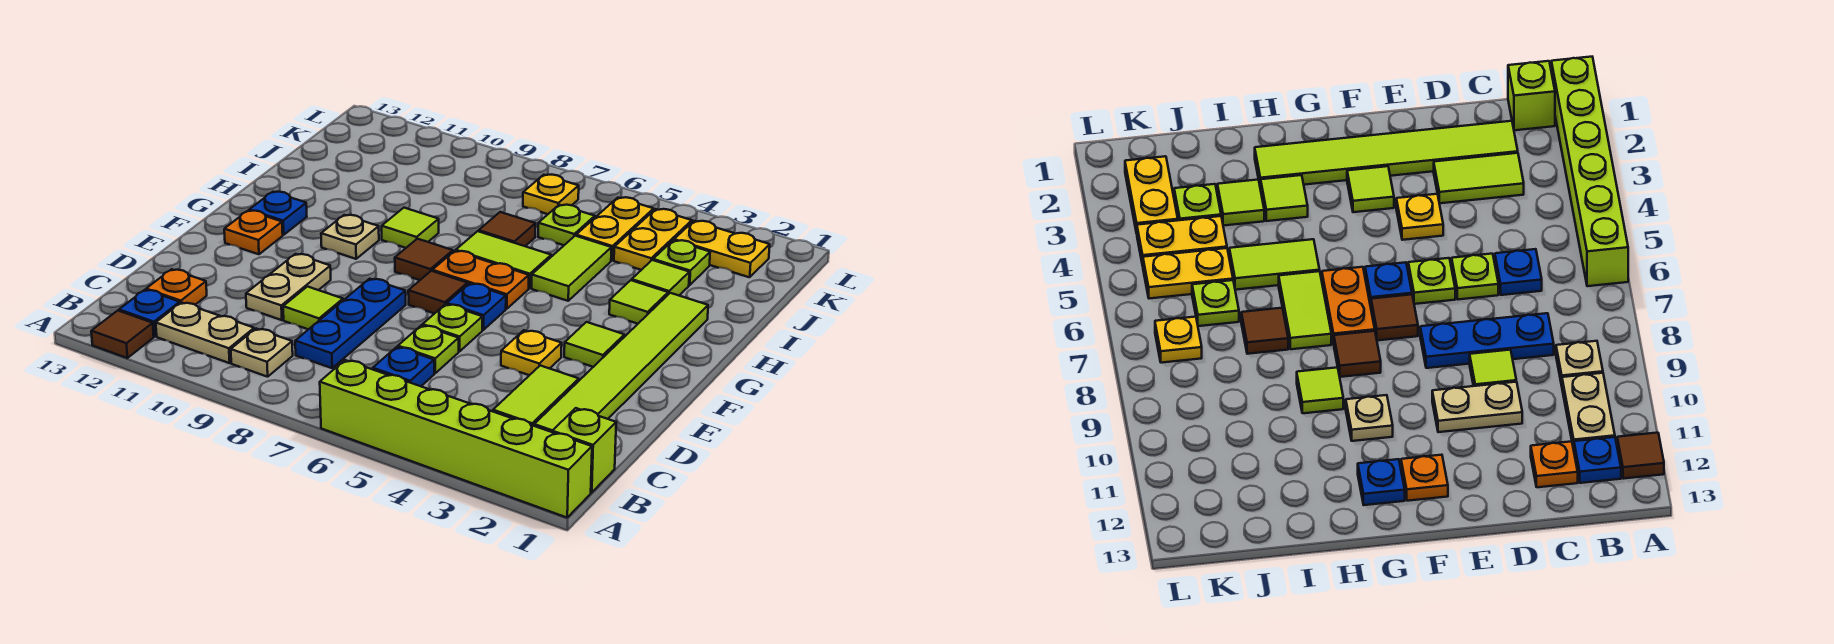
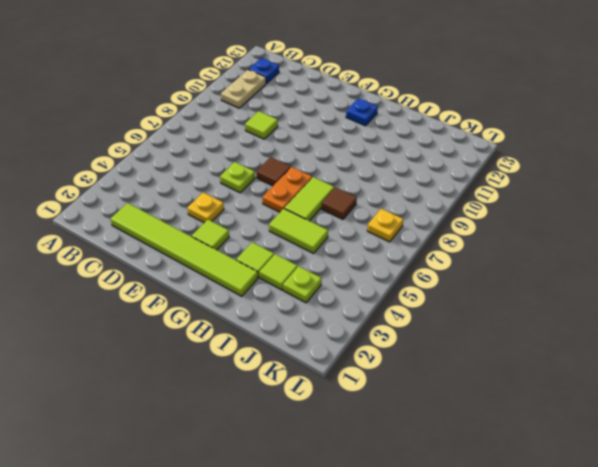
none -> lime brick A1:A6 level 1
none -> brown tile A12 level 1
none -> lime brick B1 level 1
none -> tan plate B9 level 1

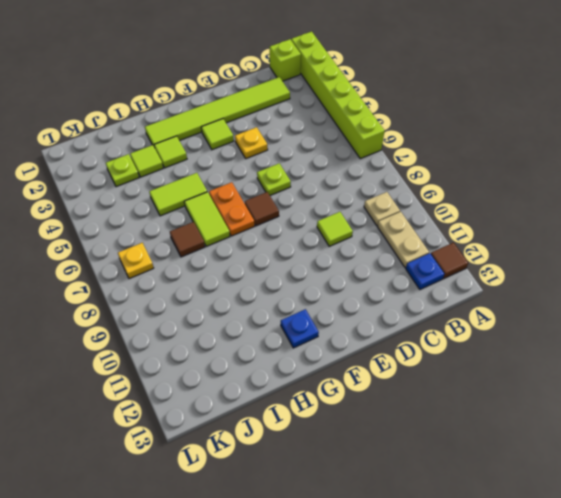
none -> lime tile C3:D3 level 1
none -> blue plate C6 level 1
none -> blue plate C8:E8 level 1
none -> orange plate C12 level 1

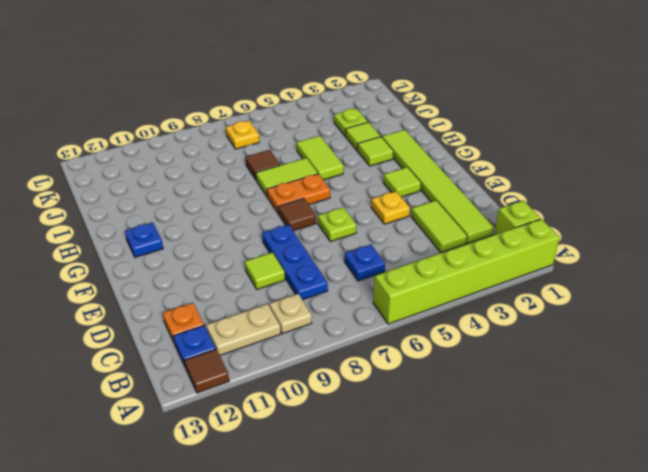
none -> lime plate D6 level 1
none -> tan plate D10:E10 level 1
none -> blue plate F6 level 1
none -> orange plate F12 level 1

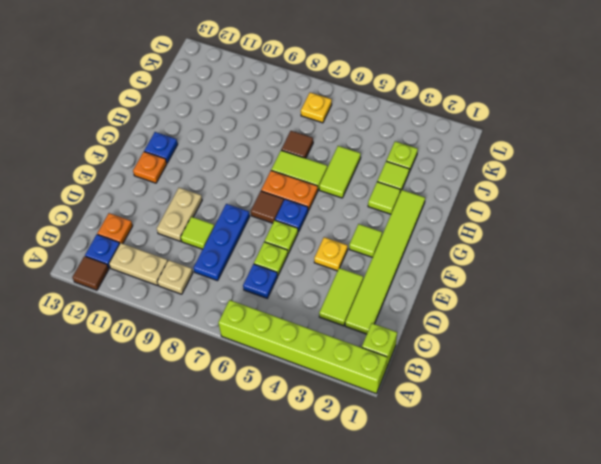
none -> brown tile G8 level 1
none -> tan plate G10 level 1
none -> lime tile H9 level 1
none -> yellow plate J4:K4 level 1

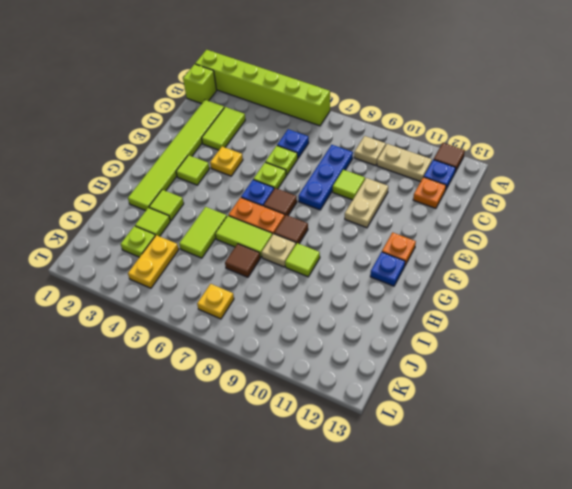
tan plate H8 level 1 -> tan plate G10 level 1
none -> yellow plate J5:K5 level 1
none -> lime plate J6 level 1
none -> yellow plate K2:K3 level 1

